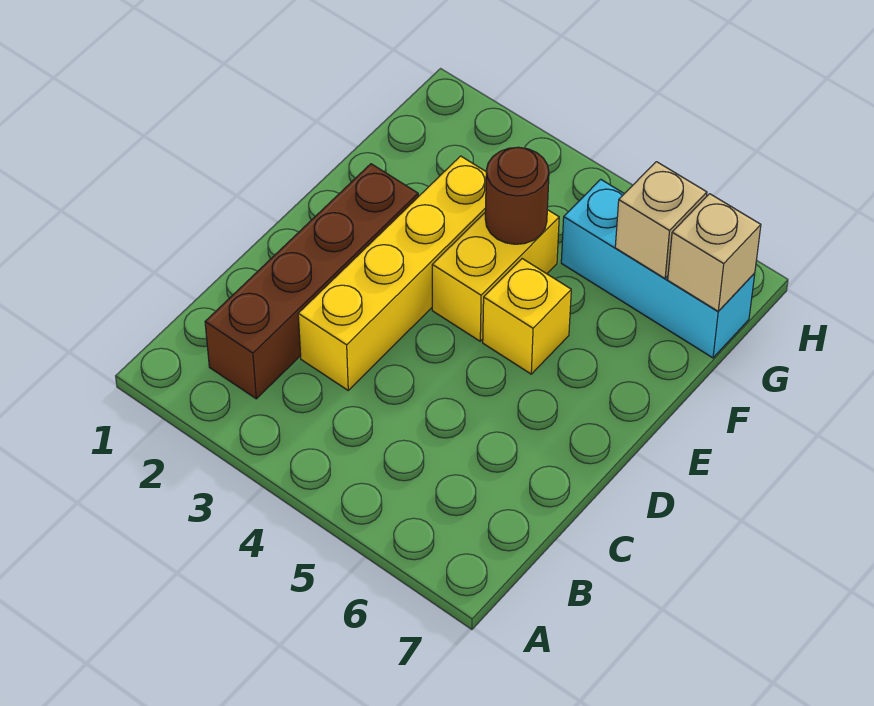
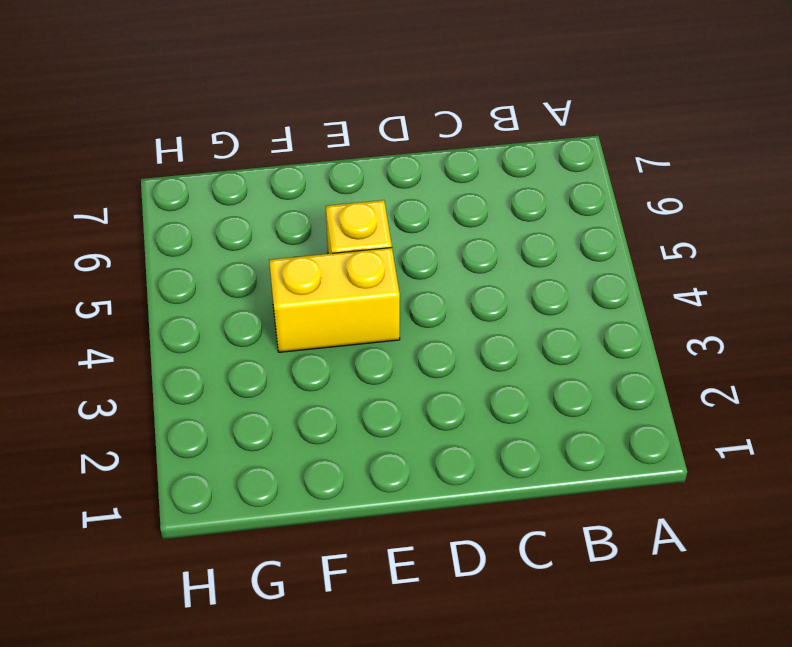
none -> brown brick B2:E2 level 1
none -> yellow brick C3:F3 level 1

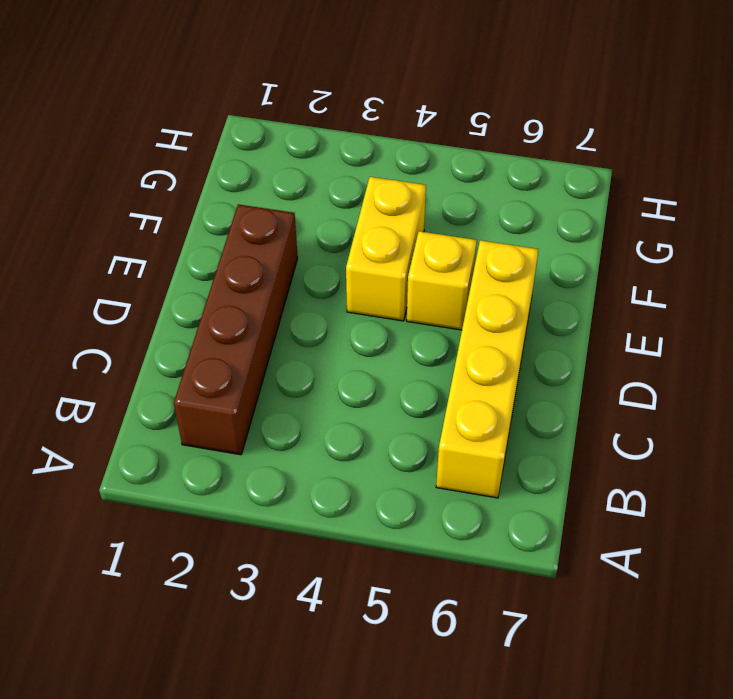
yellow brick B6:E6 level 1 -> yellow brick C3:F3 level 1
none -> cyan brick G5:G7 level 1
none -> brown round brick F4 level 2

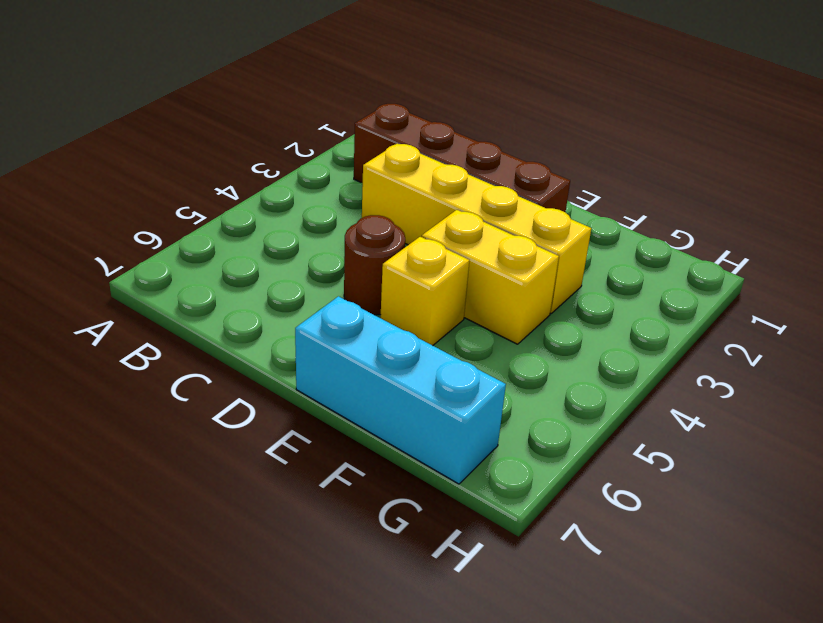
brown round brick D5 level 1 -> brown round brick F4 level 2
cyan brick E7:G7 level 1 -> cyan brick G5:G7 level 1
none -> tan brick G6 level 2
none -> tan brick G7 level 2

